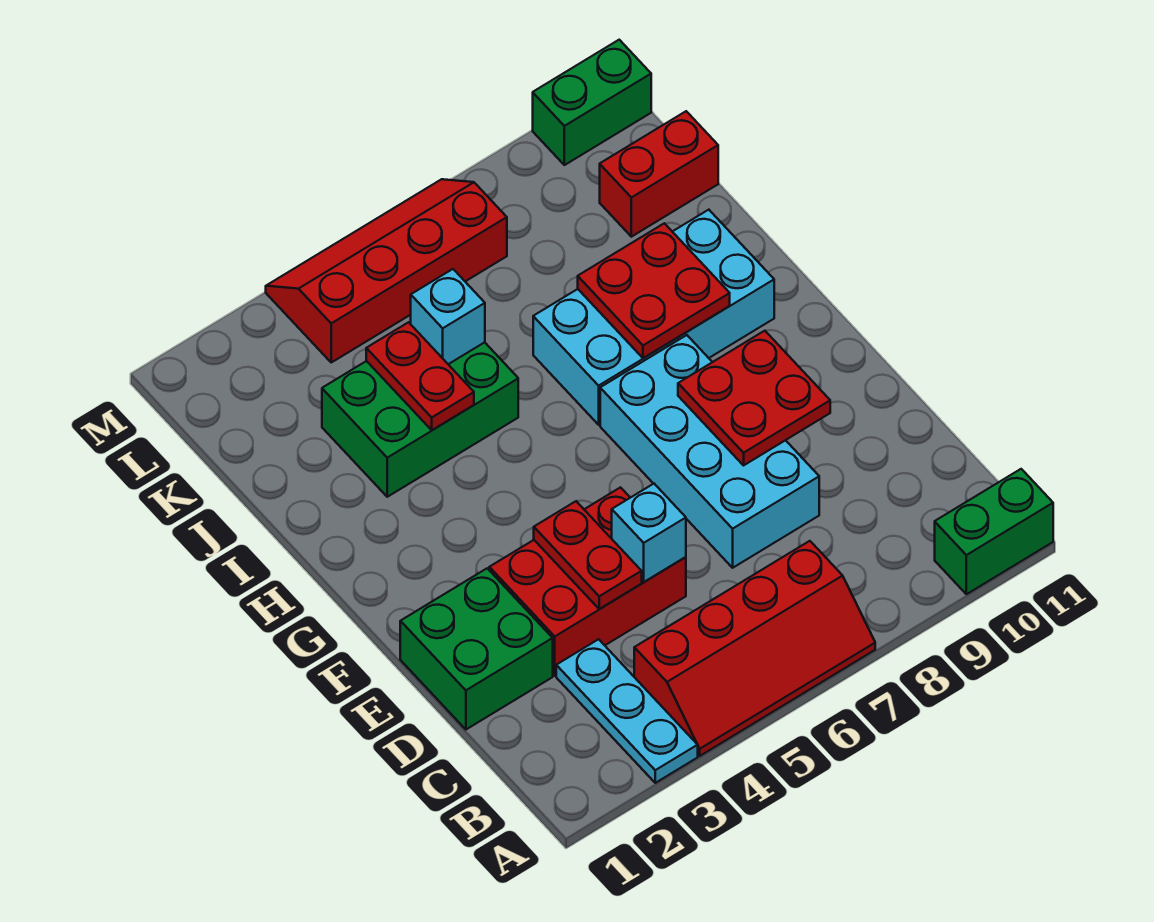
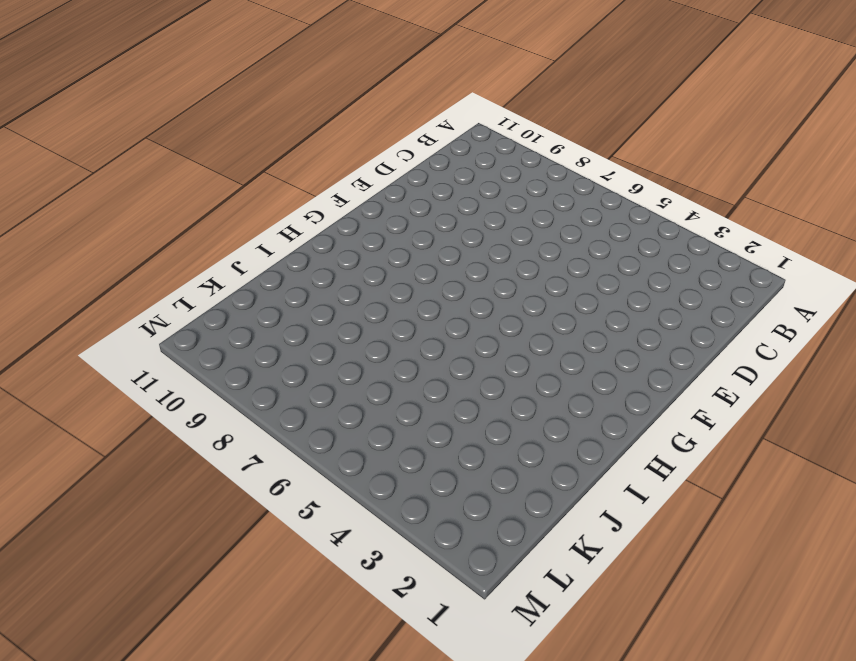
none -> cyan plate A3:C3 level 1
none -> red slope A4:B7 level 1 top B
none -> green brick A10:A11 level 1

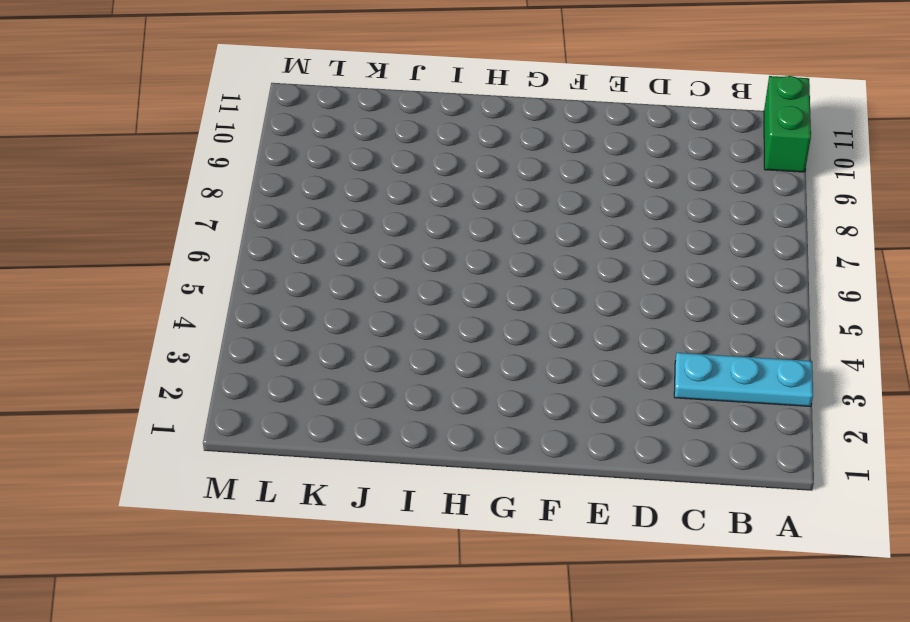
none -> red slope A4:B7 level 1 top B
none -> green brick D1:E2 level 1
none -> red brick D3:E5 level 1

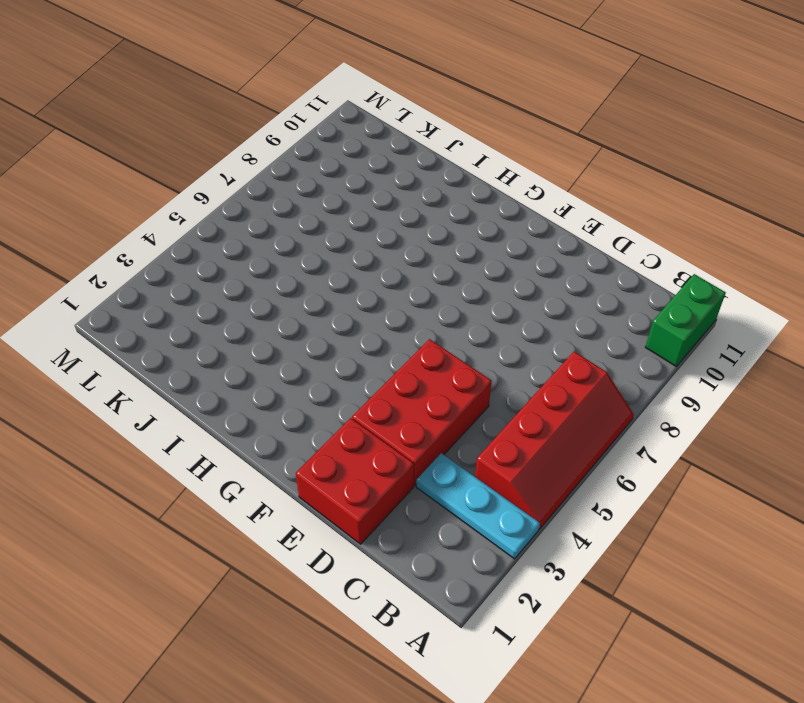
red brick D1:E2 level 1 -> green brick D1:E2 level 1
none -> cyan brick D7:G8 level 1
none -> cyan brick H7:I10 level 1
none -> green brick I3:J5 level 1

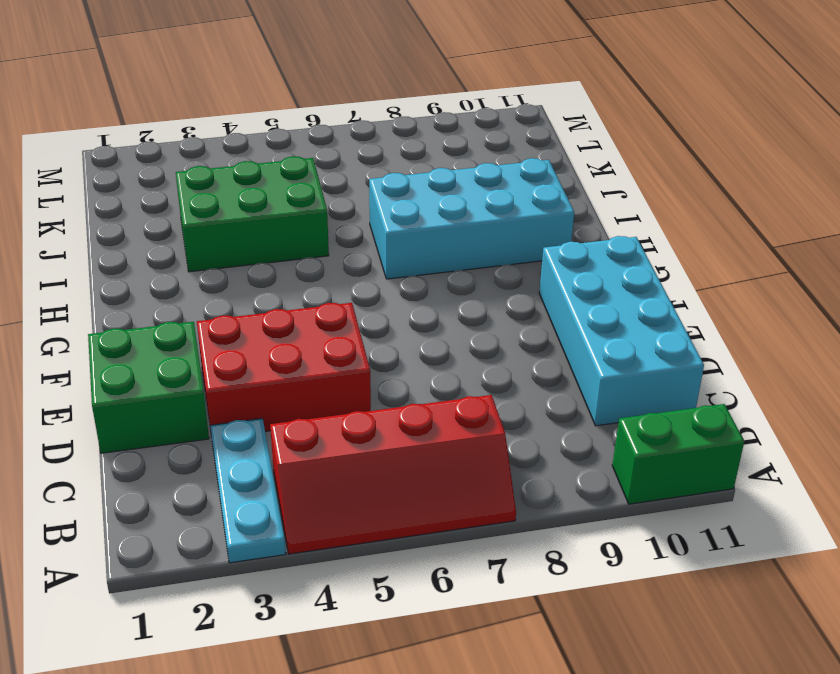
cyan brick C10:F11 level 1 -> cyan brick D7:G8 level 1
none -> red brick K10:K11 level 1
none -> red slope L4:M7 level 1 top L
none -> green brick M10:M11 level 1

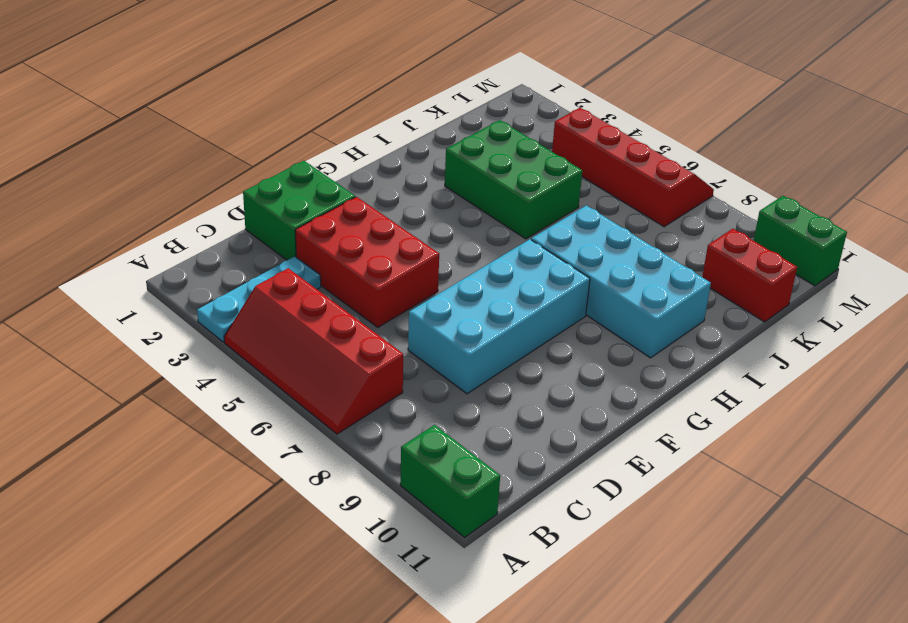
none -> red plate D4:E4 level 2
none -> cyan brick D5 level 2
none -> red plate E8:F9 level 2

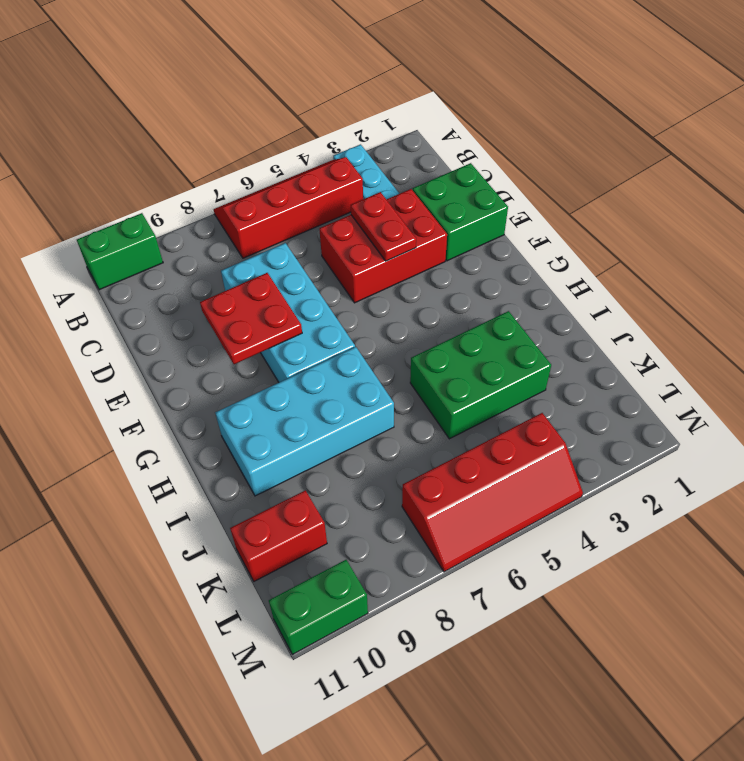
none -> cyan brick D5 level 2
none -> red plate H8:I9 level 2
none -> red plate I4:J4 level 2

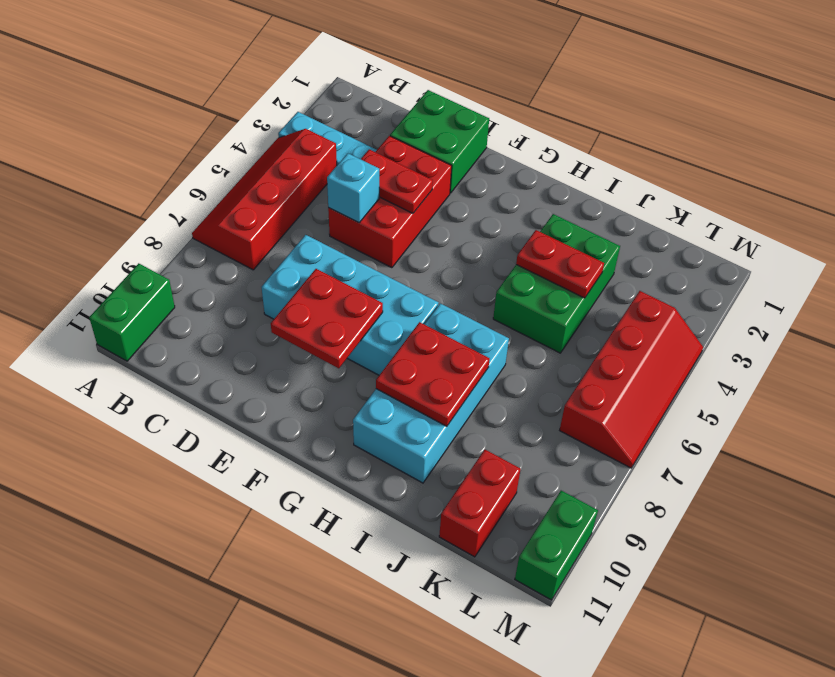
none -> cyan brick J5 level 2

